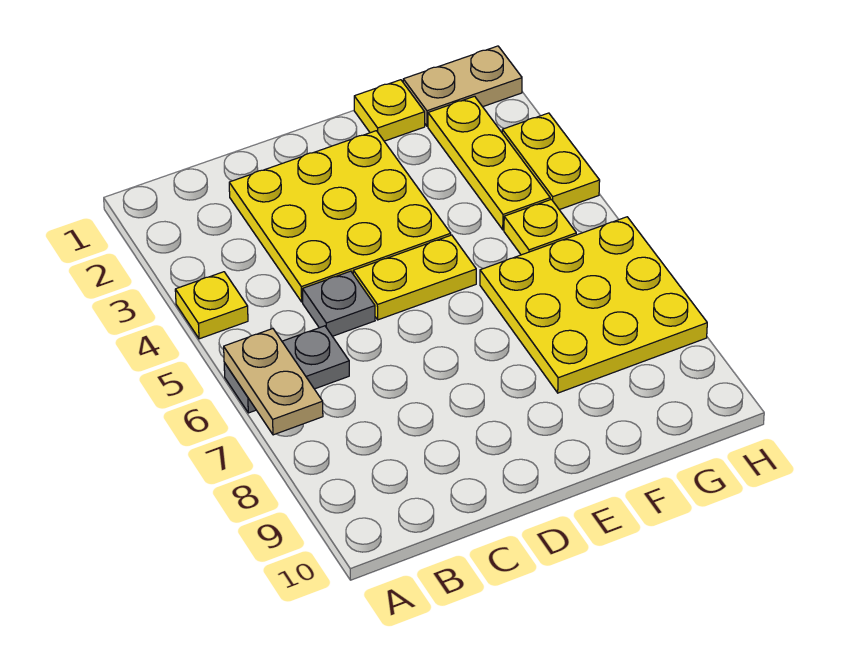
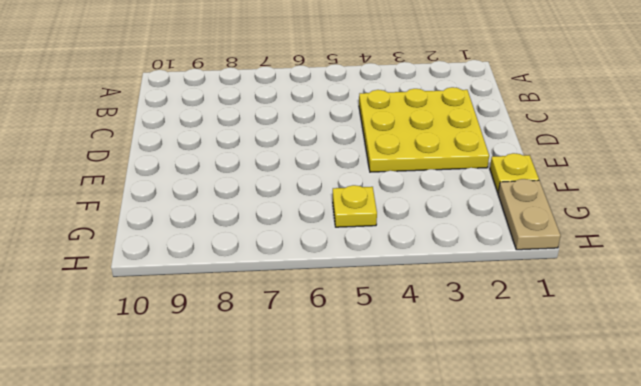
none -> yellow plate A4 level 1
none -> grey plate A6:B6 level 1
none -> grey plate C5 level 1

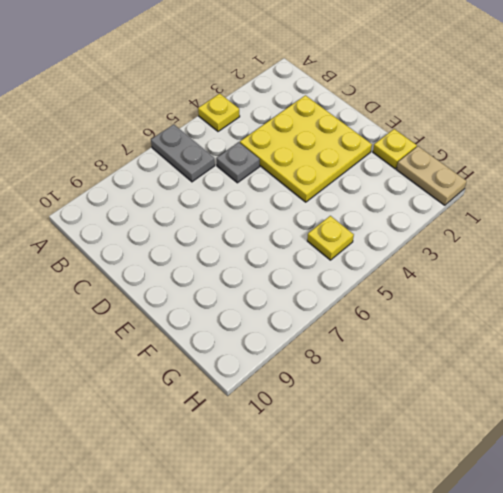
none -> yellow plate D5:E5 level 1
none -> yellow plate F6:H8 level 1
none -> yellow plate G2:G4 level 1

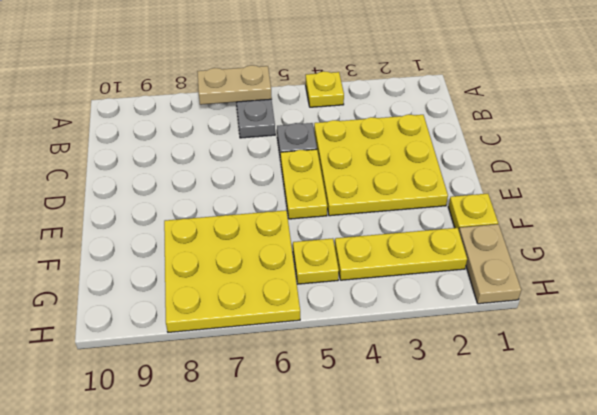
none -> yellow plate H3:H4 level 1

